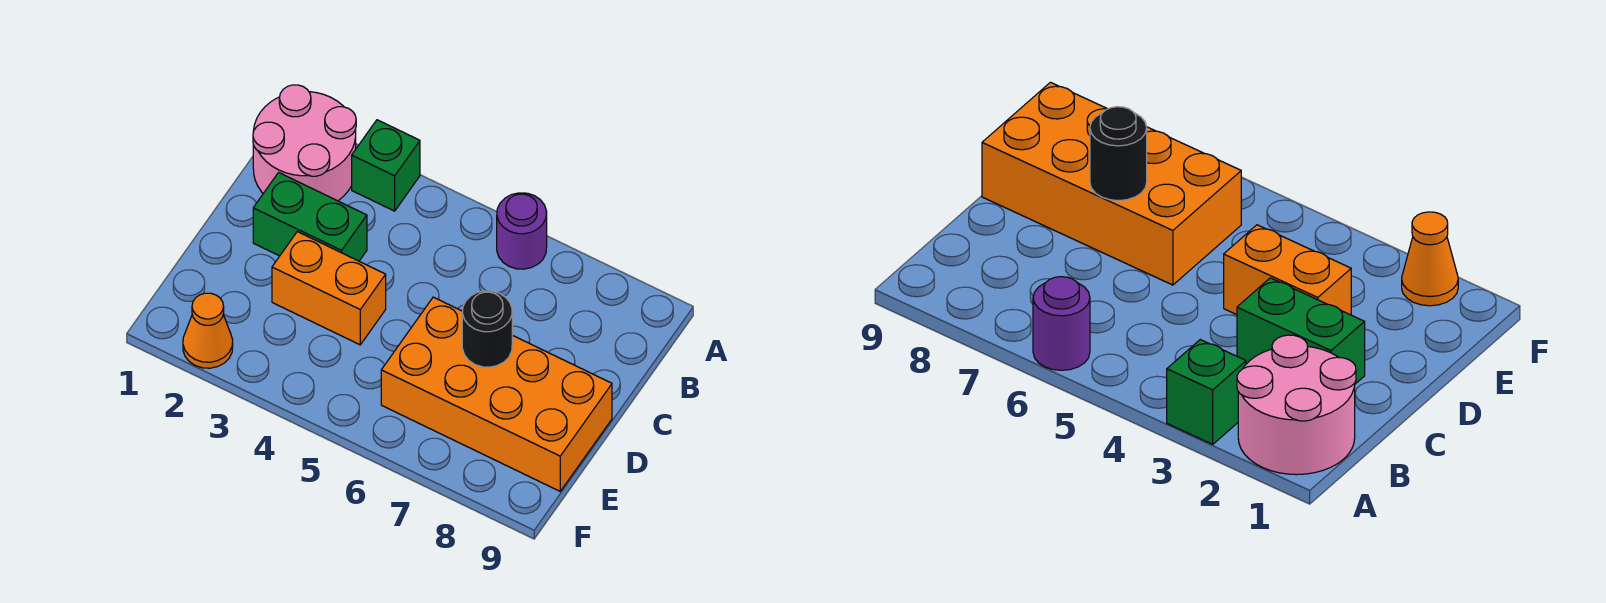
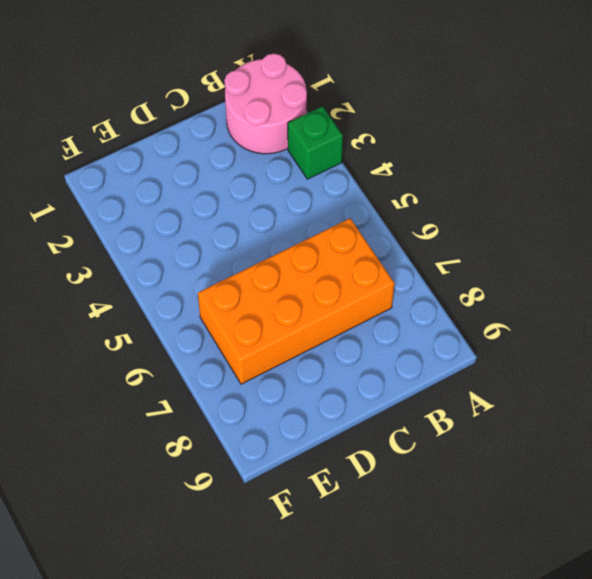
orange brick B6:E7 level 1 -> orange brick D6:E9 level 1
none -> purple round brick A6 level 1
none -> green brick C2:C3 level 1

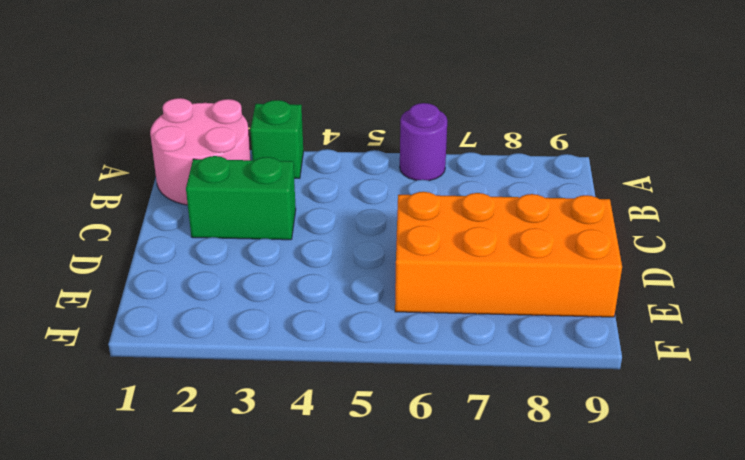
none -> orange brick D3:D4 level 1
none -> orange cone F2 level 1

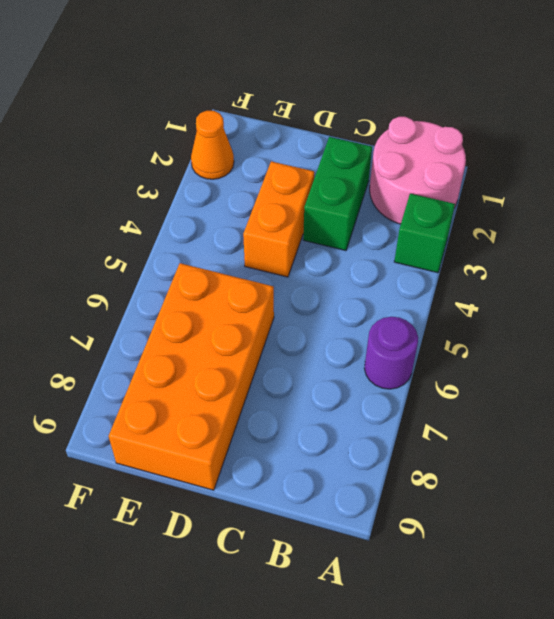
none -> black round brick D7 level 2

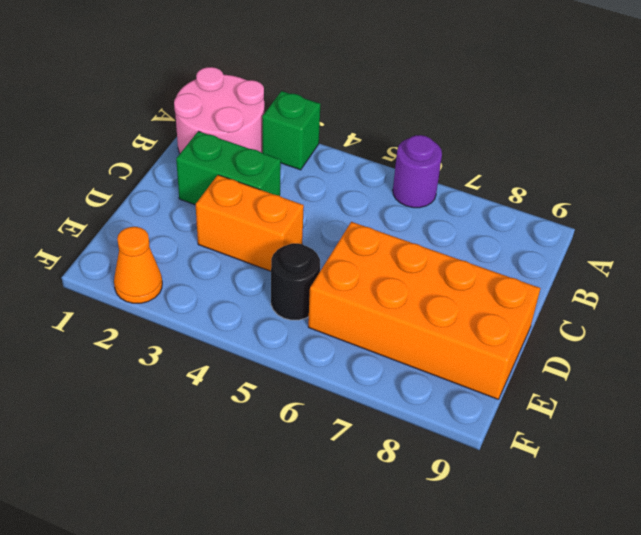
black round brick E5 level 1 -> black round brick D7 level 2

